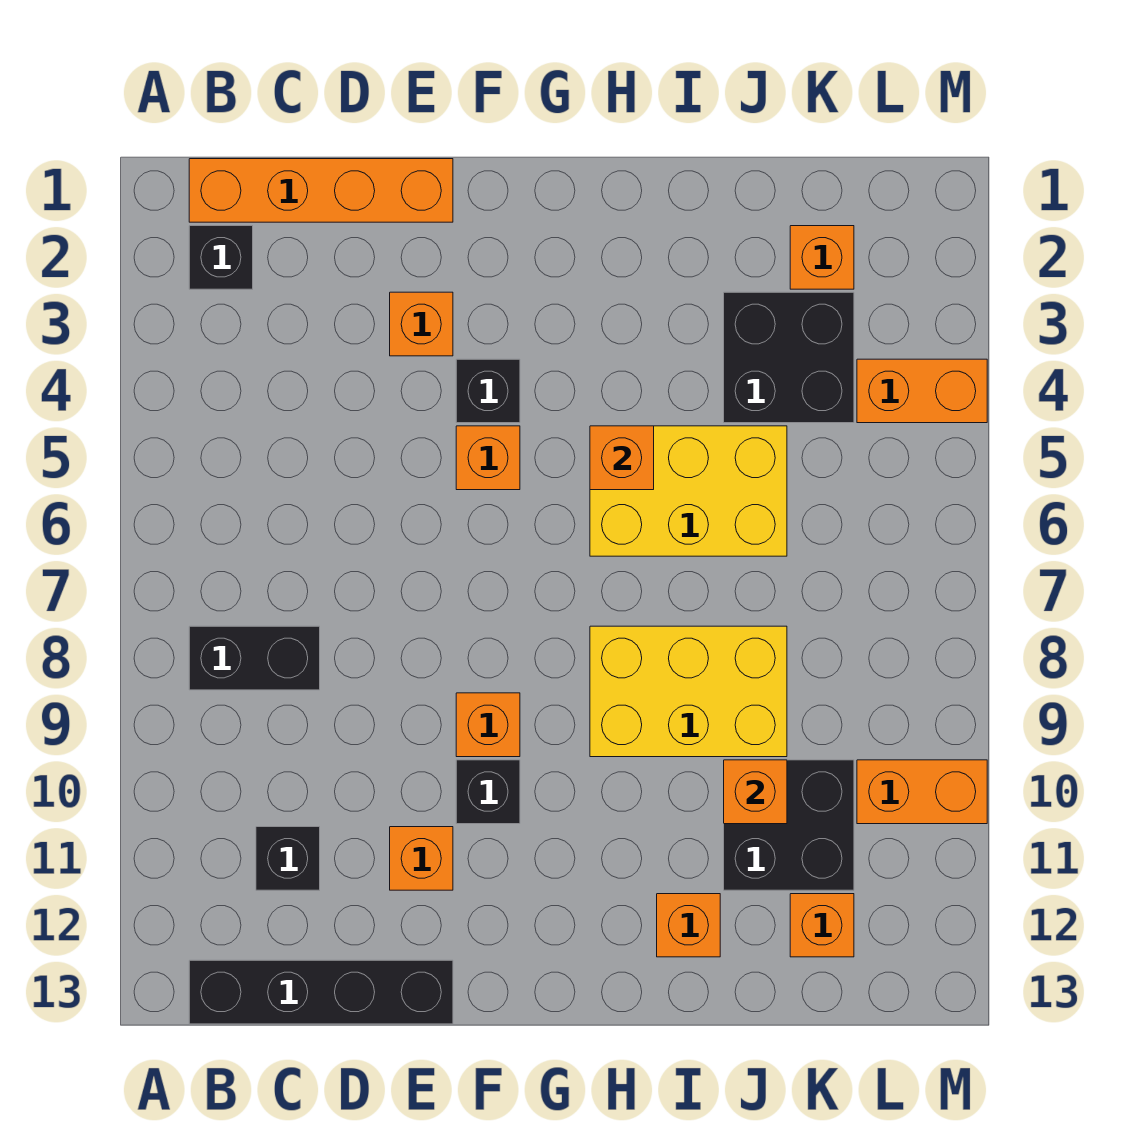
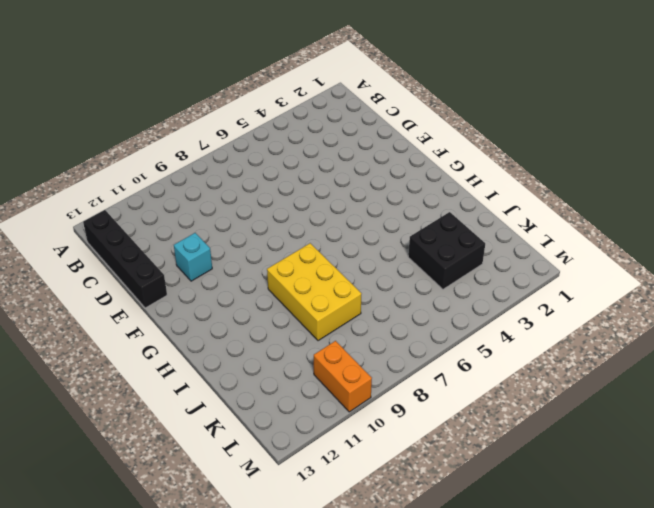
cyan brick E11 level 1 -> orange brick E11 level 1
none -> orange brick B1:E1 level 1
none -> black brick B2 level 1
none -> black brick B8:C8 level 1

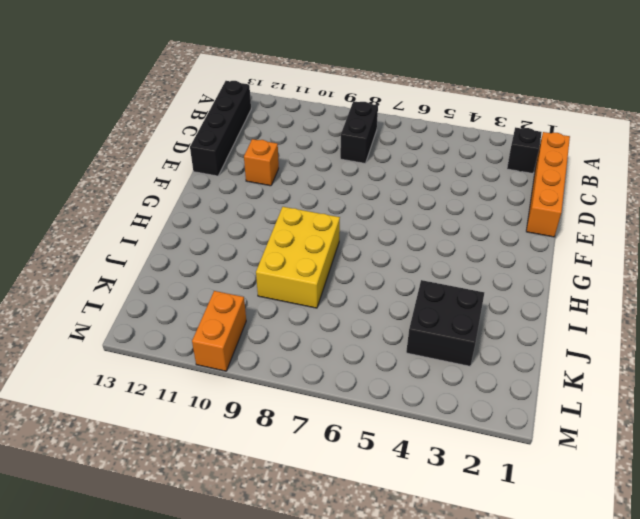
none -> black brick C11 level 1
none -> orange brick E3 level 1
none -> black brick F4 level 1

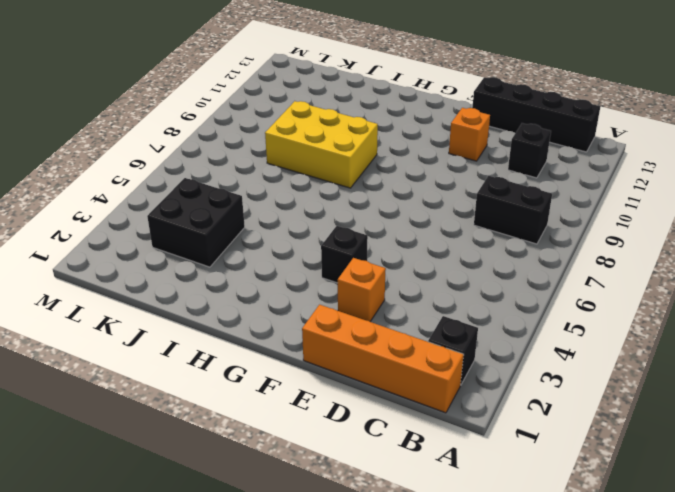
none -> orange brick F5 level 1
none -> orange brick F9 level 1
none -> black brick F10 level 1

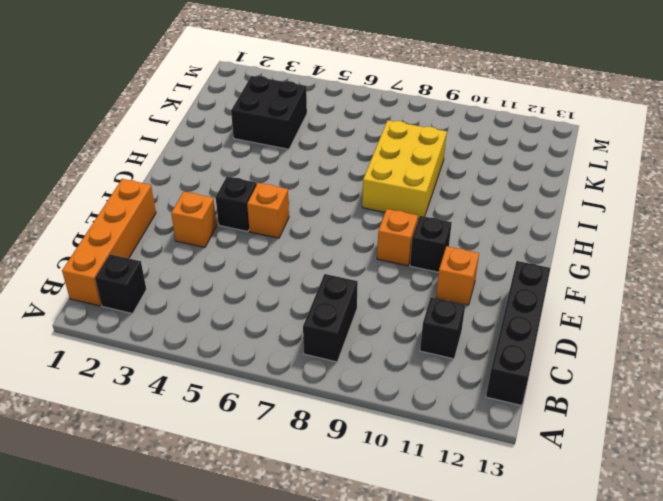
none -> yellow brick H5:J6 level 1
none -> orange brick I12 level 1
none -> black brick J10:K11 level 1

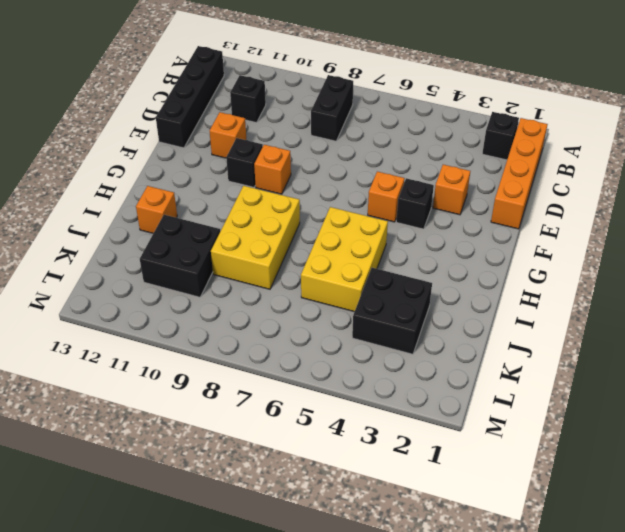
none -> orange brick K2 level 1
none -> orange brick K12 level 1
none -> orange brick L4:M4 level 1

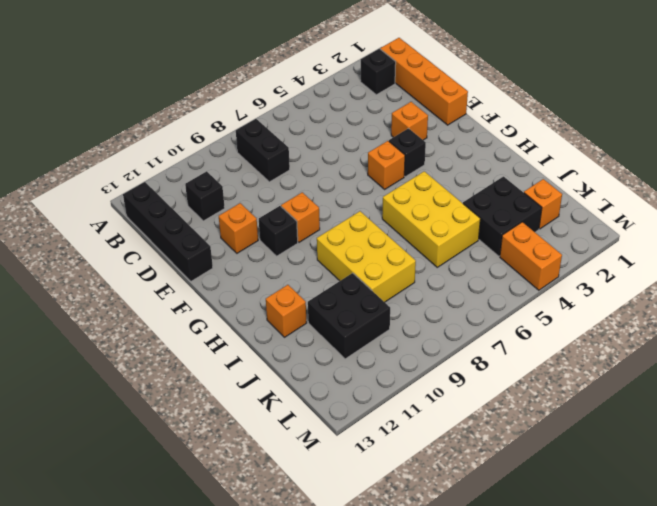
none -> orange brick K12 level 1
none -> orange brick L10:M10 level 1
none -> orange brick H5 level 2

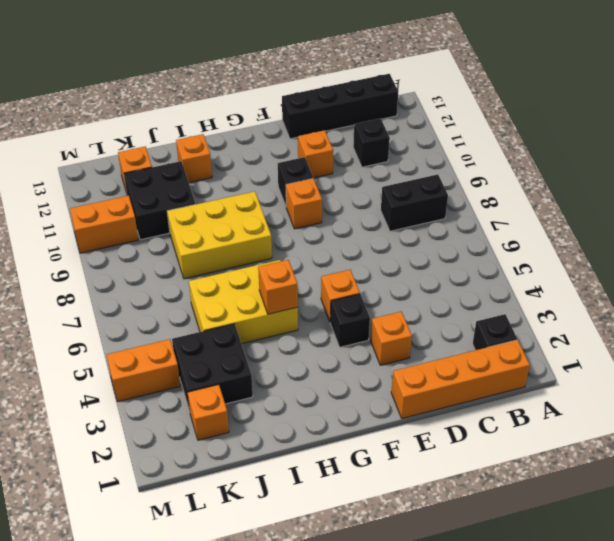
none -> orange brick J10 level 2

